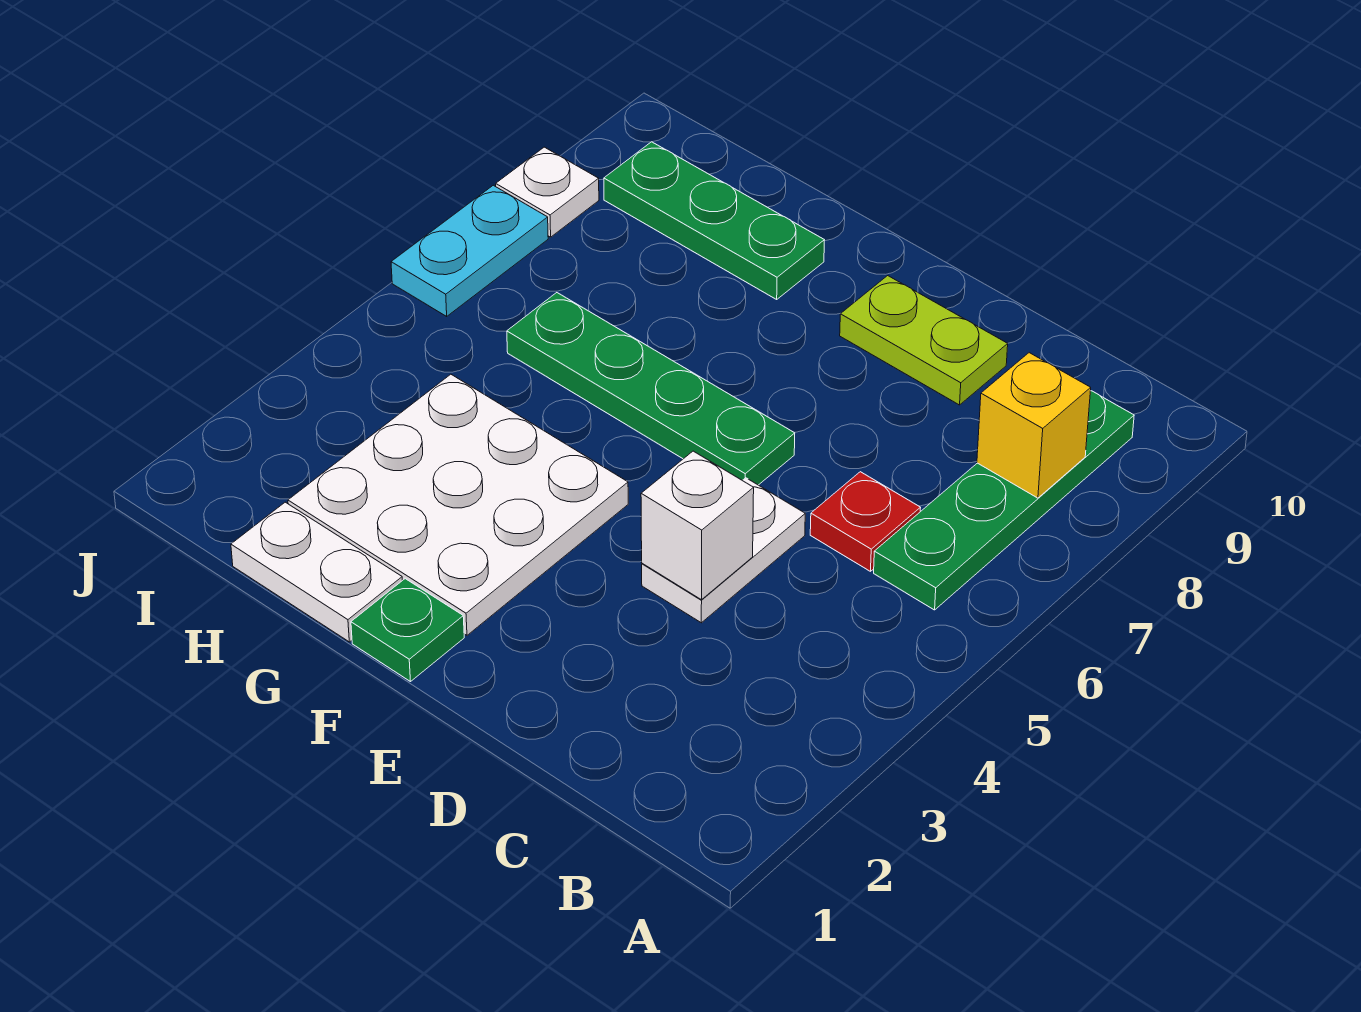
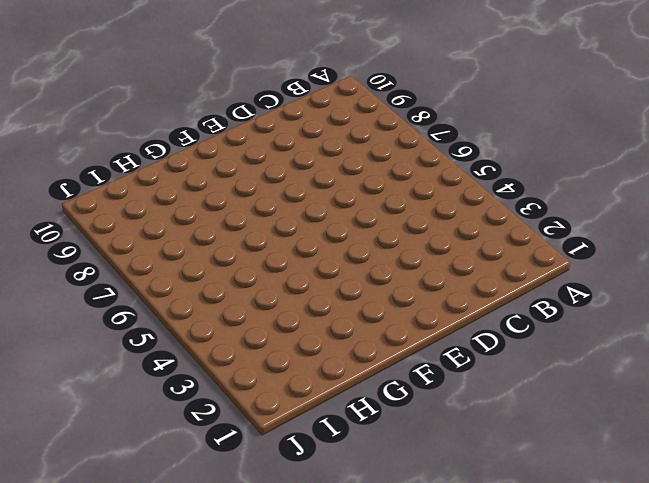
none -> green plate B6:B9 level 1
none -> red plate C6 level 1
none -> white plate D4:D5 level 1

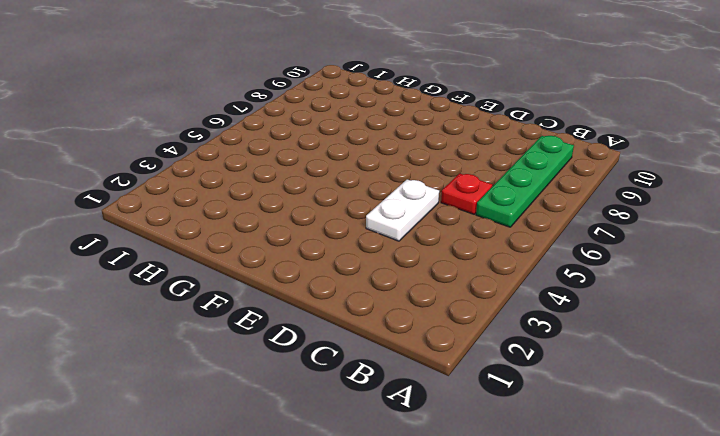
none -> lime plate D9:E9 level 1
none -> green plate E6:H6 level 1
none -> green plate F1 level 1

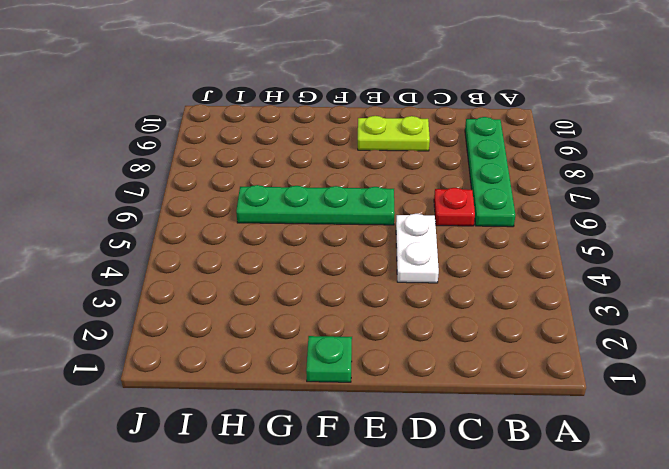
none -> white plate F2:H4 level 1
none -> white plate G1:H1 level 1
none -> green plate G9:I9 level 1

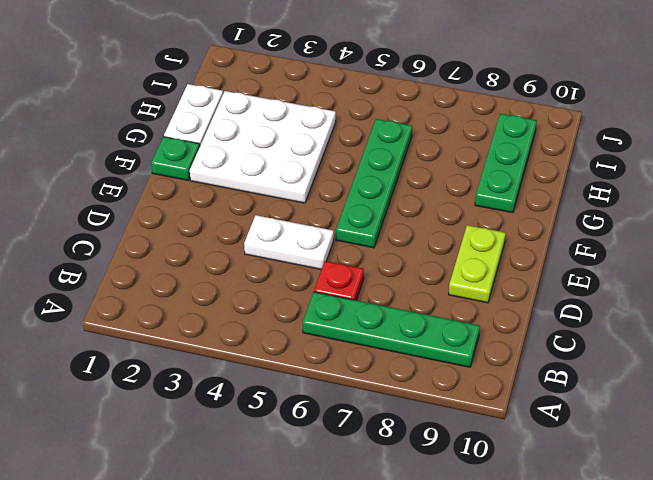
none -> cyan plate J6:J7 level 1
none -> white plate J8 level 1
none -> yellow brick B8 level 2

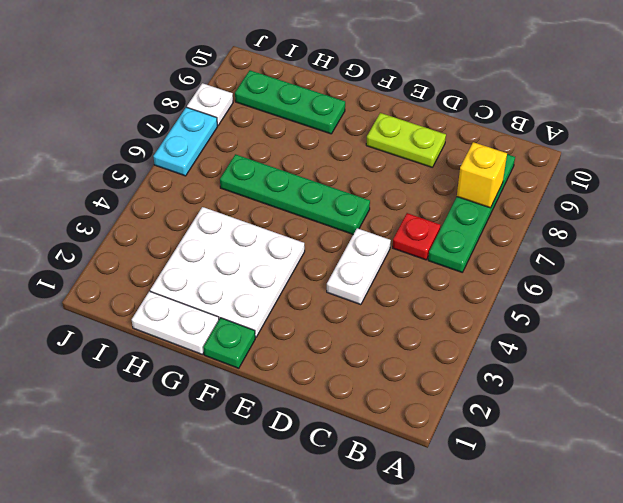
none -> white brick D4 level 2

